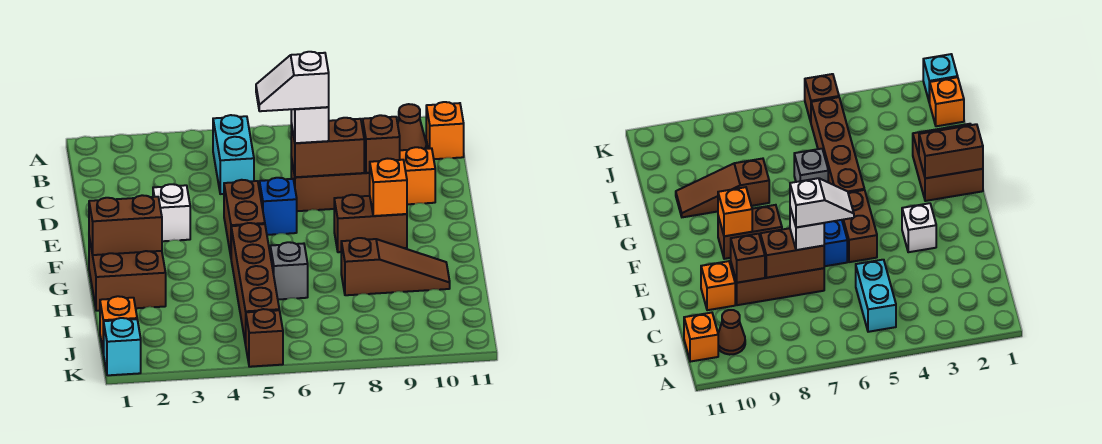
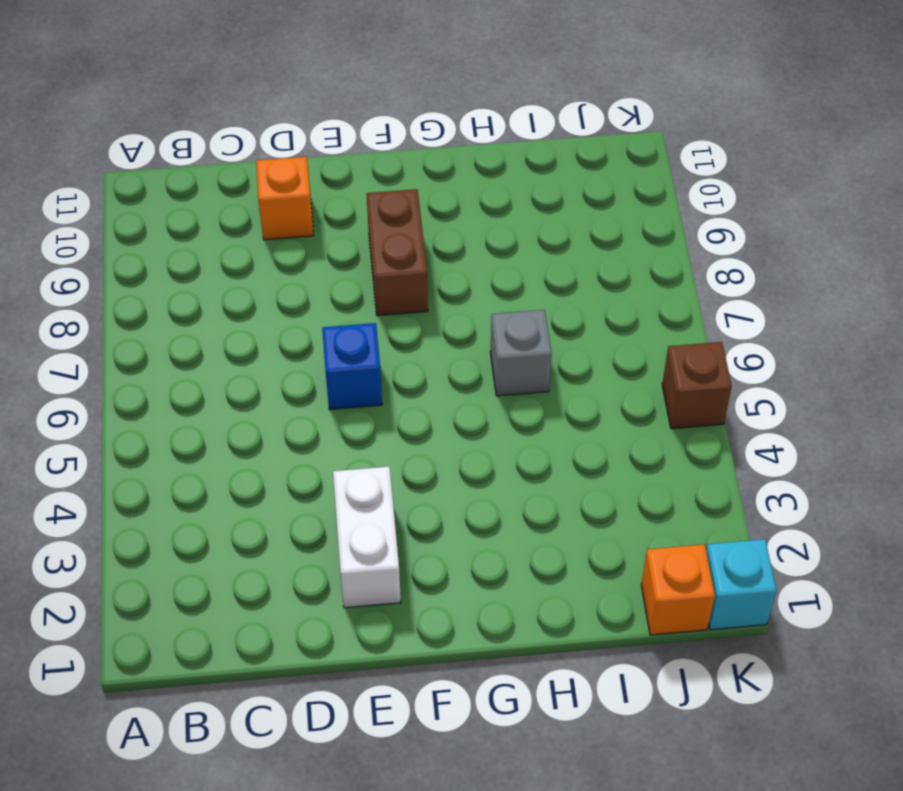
white brick E2:E3 level 1 -> white brick E3 level 1
none -> cyan brick B5:C5 level 1
none -> brown cone B10 level 1
none -> orange brick B11 level 1

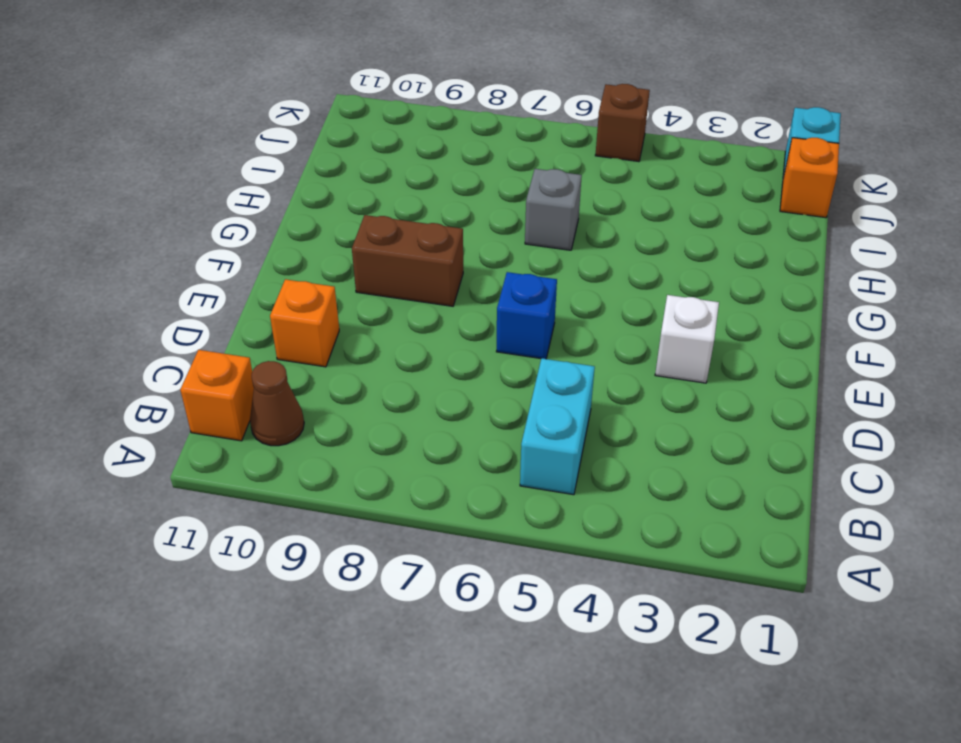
none -> brown brick D7:D9 level 1
none -> brown brick E5:F5 level 1
none -> brown brick G1:H2 level 1

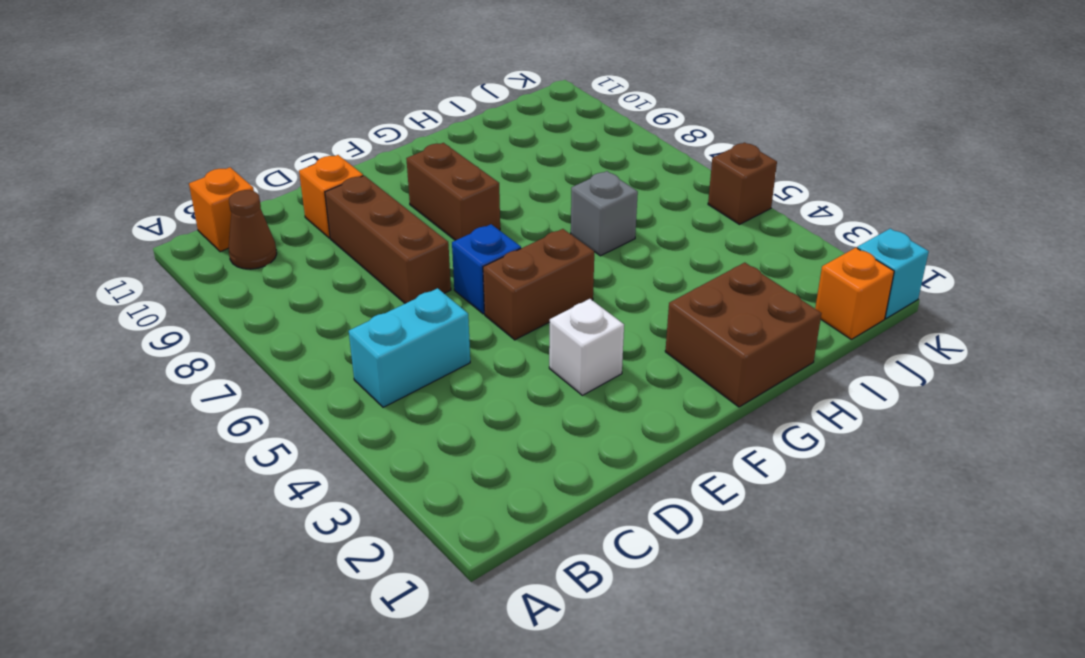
none -> brown brick G5:J5 level 1
none -> brown slope H8:H10 level 1 top 8
none -> brown brick D7:D8 level 2

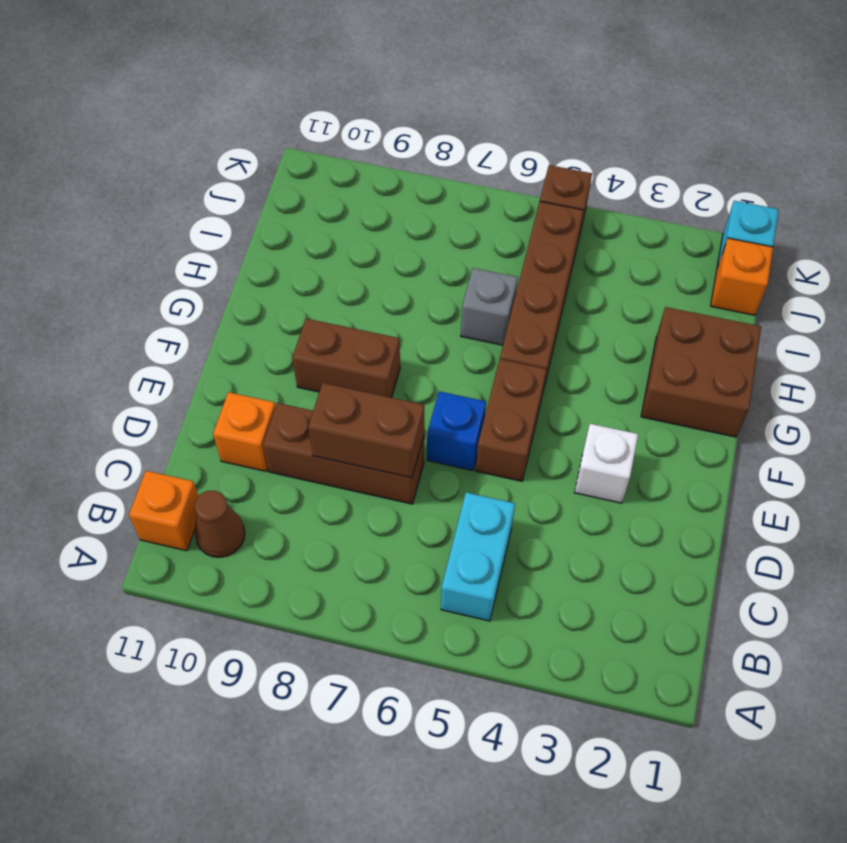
none -> brown slope H8:H10 level 1 top 8
none -> brown brick D9 level 2
none -> orange brick F9 level 2

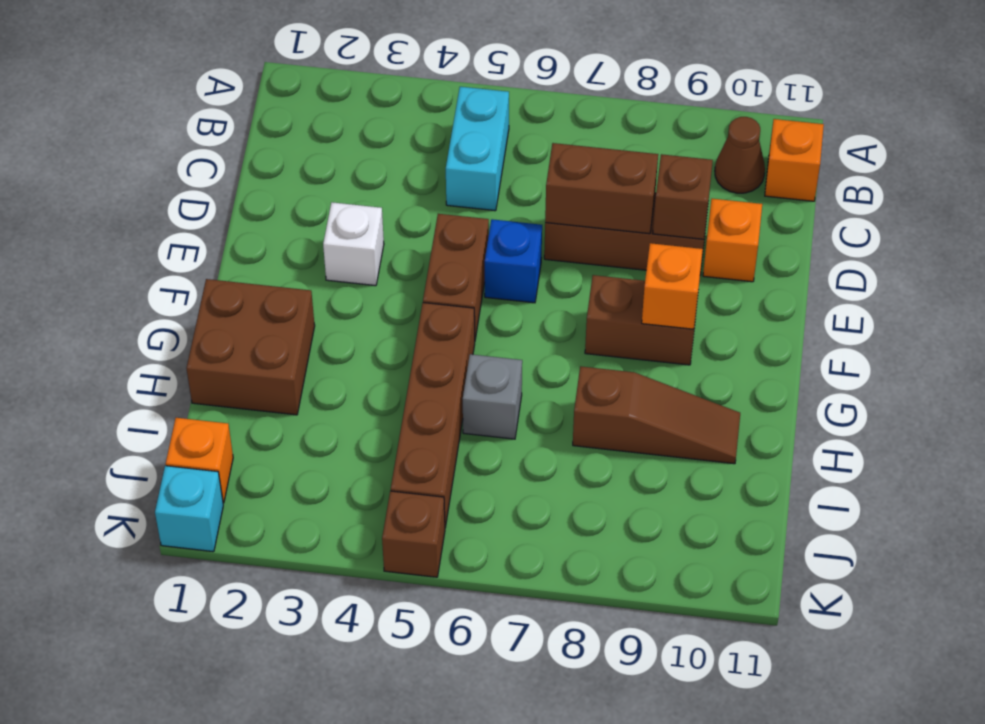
none -> brown brick G1:G2 level 2
none -> white brick D7 level 3
none -> white slope D6:D7 level 4 top 7

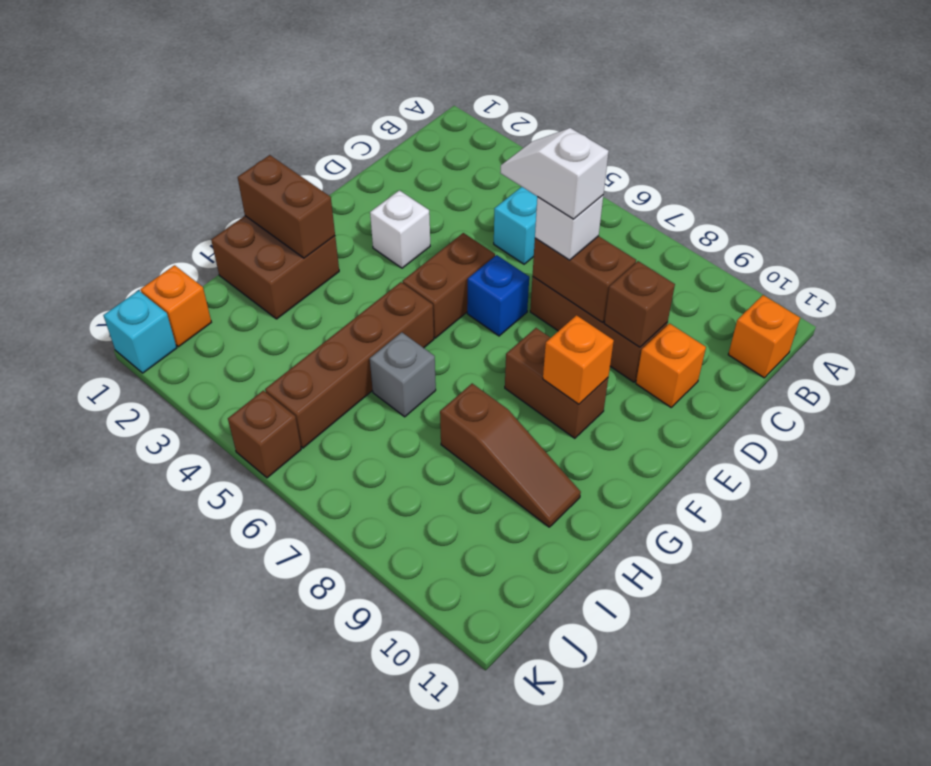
none -> brown cone B10 level 1

